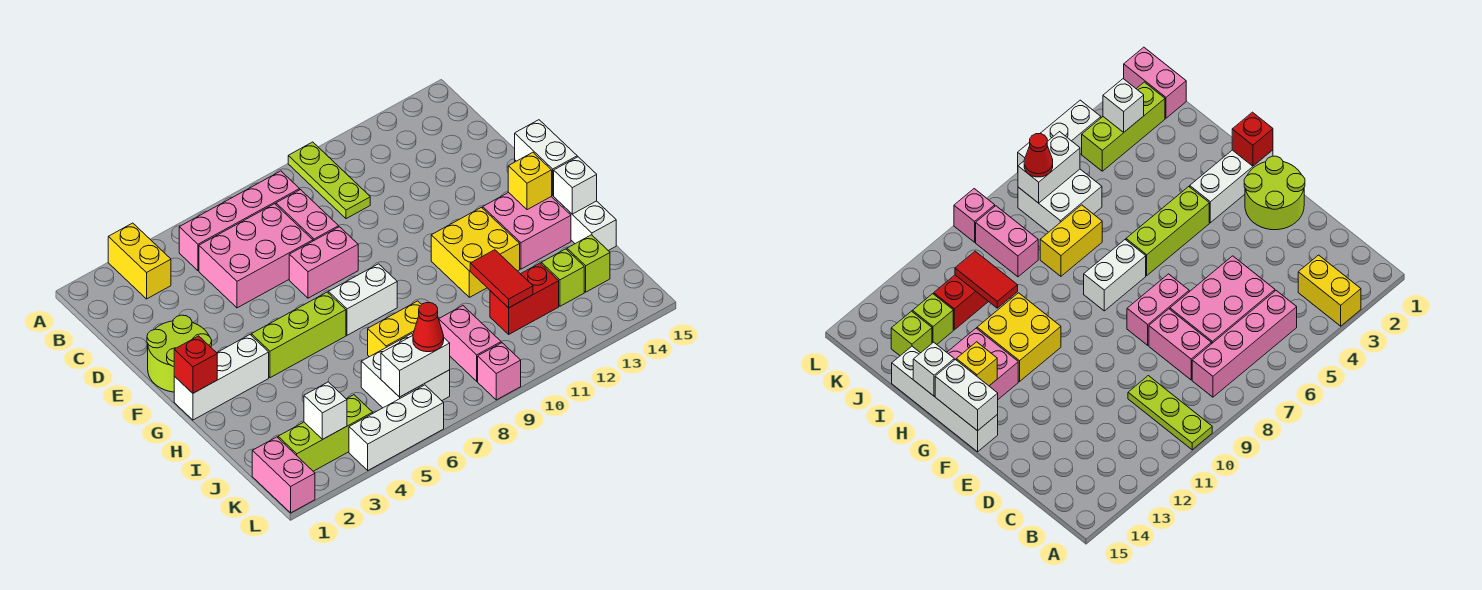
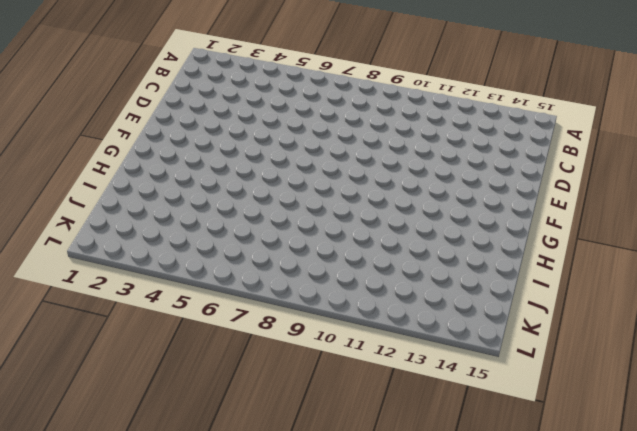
none -> yellow brick A3:B3 level 1
none -> lime plate A10:C10 level 1
none -> pink brick B5:B8 level 1
none -> pink brick C5:D7 level 1

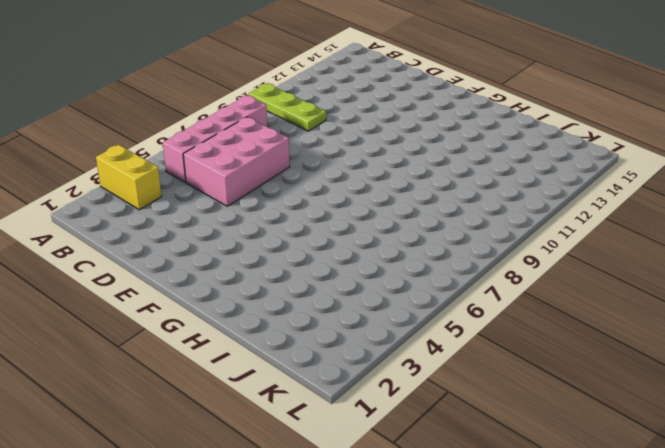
none -> pink brick C8:D8 level 1
none -> lime round brick E1:F2 level 1
none -> pink brick E7:E8 level 1
none -> white brick F15:I15 level 1

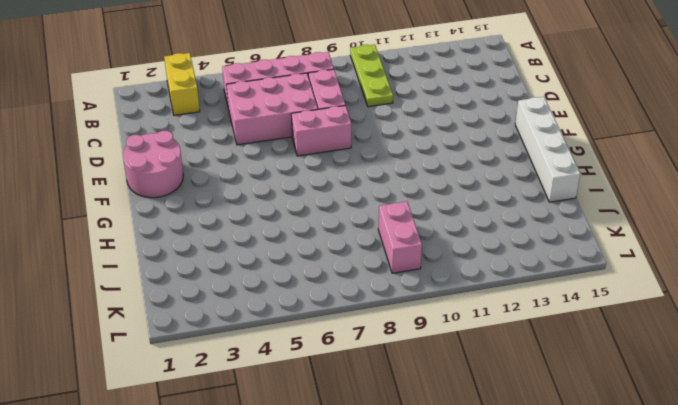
pink round brick E1:F2 level 1 -> lime round brick E1:F2 level 1
none -> white brick G1:G3 level 1
none -> lime brick G4:G6 level 1
none -> white brick G7:G8 level 1
none -> yellow brick G11:H12 level 1

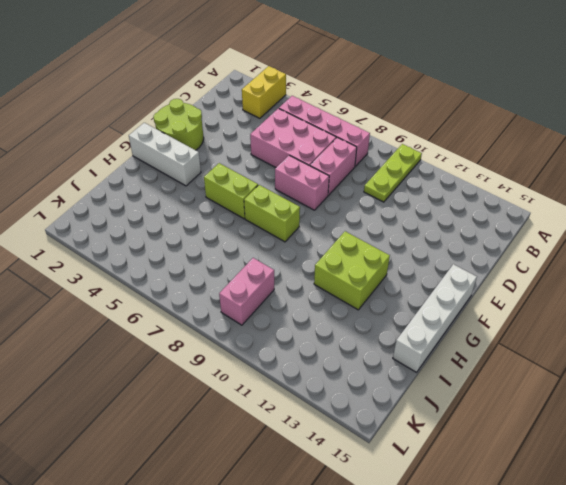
lime brick G5:G6 level 1 -> lime brick G4:G6 level 1
lime brick G7:G8 level 1 -> white brick G7:G8 level 1
lime brick G11:H12 level 1 -> yellow brick G11:H12 level 1
none -> pink brick G13:H14 level 1
none -> yellow brick I7:I8 level 1
none -> white brick J6:K7 level 1
none -> red brick J11:J12 level 1

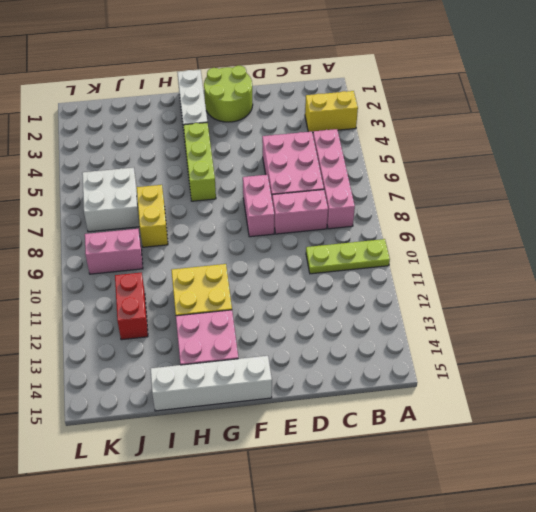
none -> white brick G7:G8 level 1
none -> lime brick J13 level 1
none -> lime brick J14 level 1
none -> pink brick K1:L1 level 1

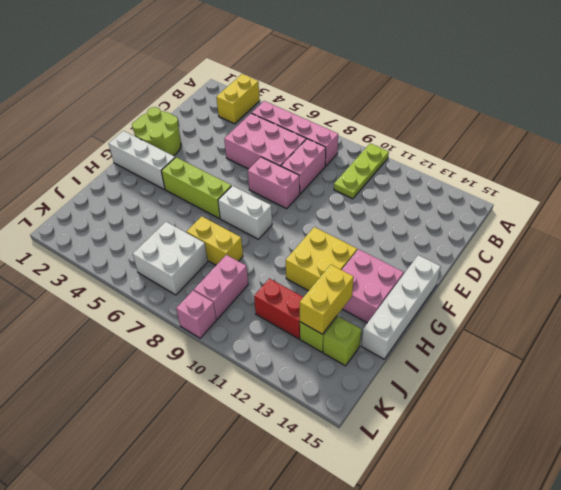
yellow brick I13:J13 level 2 -> none
none -> pink brick K1:L1 level 1
none -> lime brick K2:K4 level 1
none -> white brick L4:L6 level 1
none -> white brick F15:G15 level 2

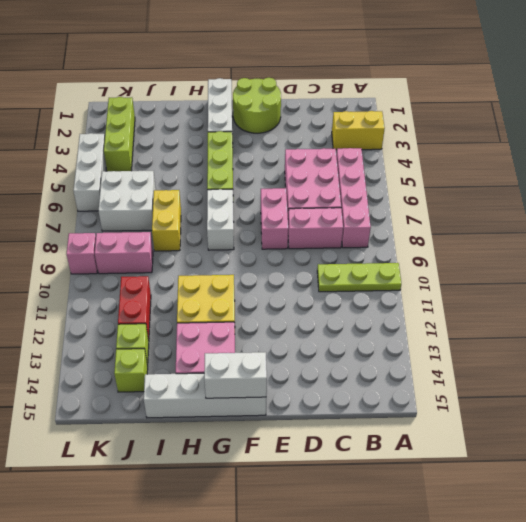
none -> pink brick K1:L1 level 1
none -> red brick G1 level 2
none -> yellow brick G14 level 2
none -> white brick H15 level 2

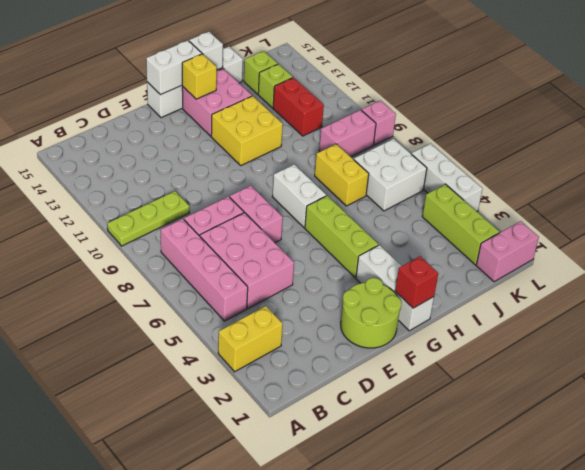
none -> red tile I11:J11 level 2
none -> white brick K3 level 2
none -> white brick K6:K7 level 2
none -> red cone K7 level 3

